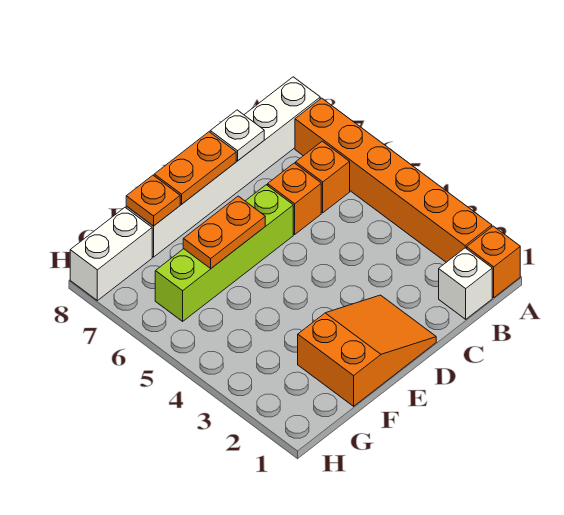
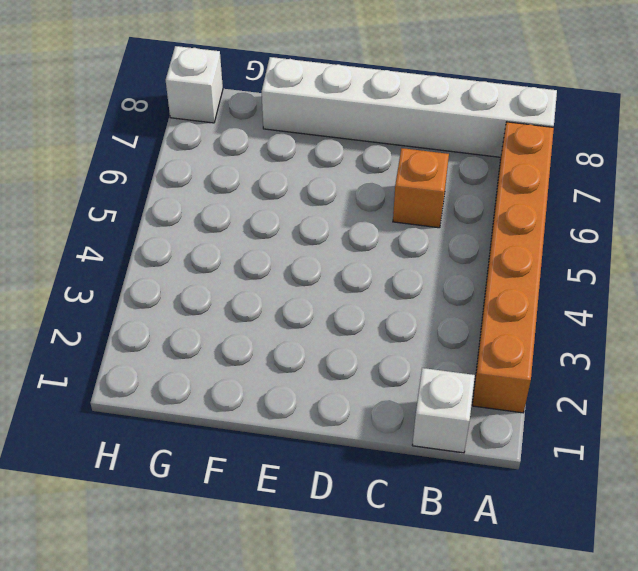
white brick H8 level 1 -> white brick G8:H8 level 1
none -> orange brick A1 level 1
none -> orange brick B6 level 1
none -> orange slope D1:F2 level 1 top F

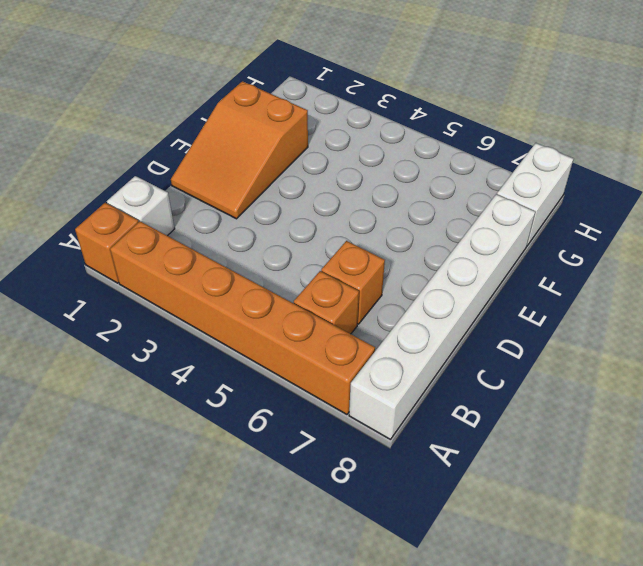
none -> lime brick D6:G6 level 1
none -> white plate C8 level 2
none -> orange plate D8:E8 level 2

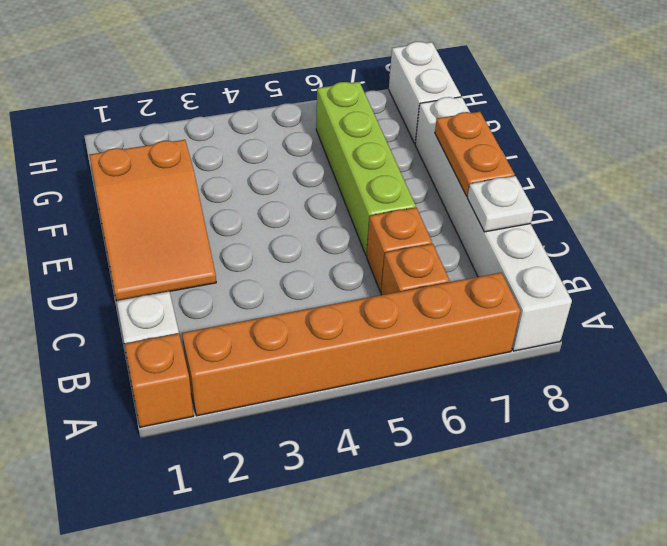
none -> orange plate E6:F6 level 2
none -> orange plate F8 level 2

